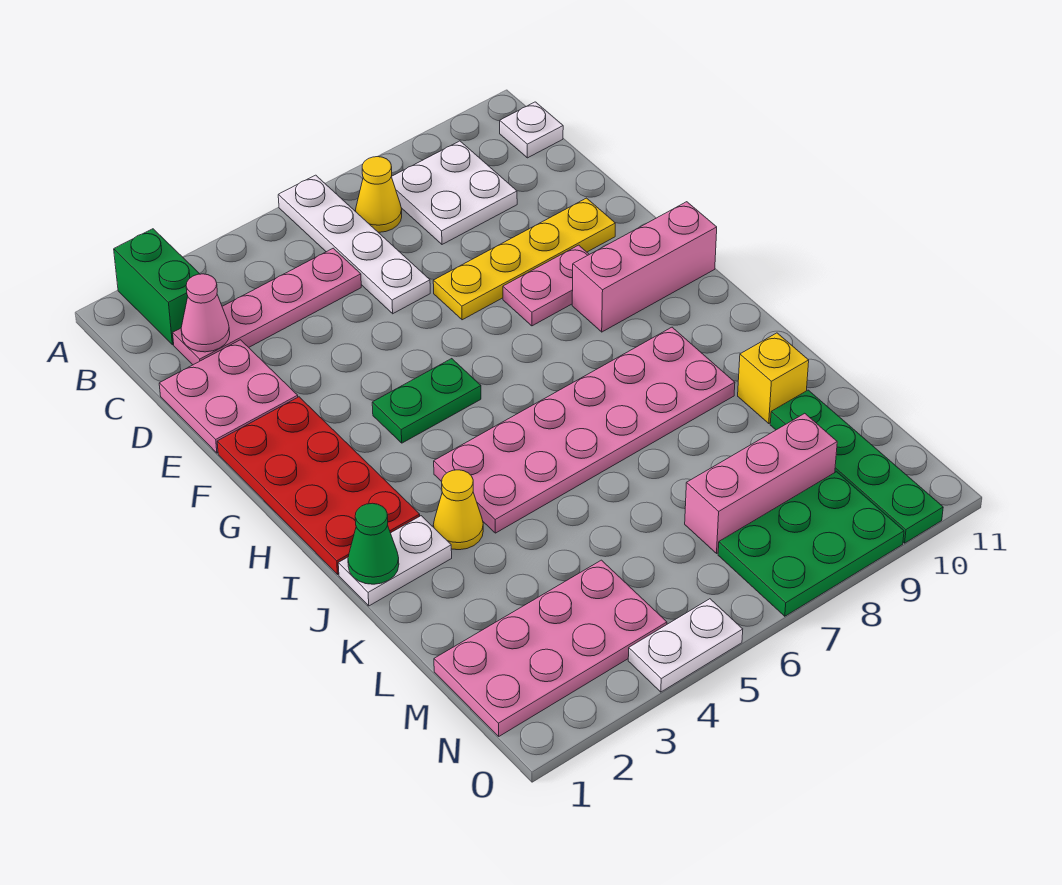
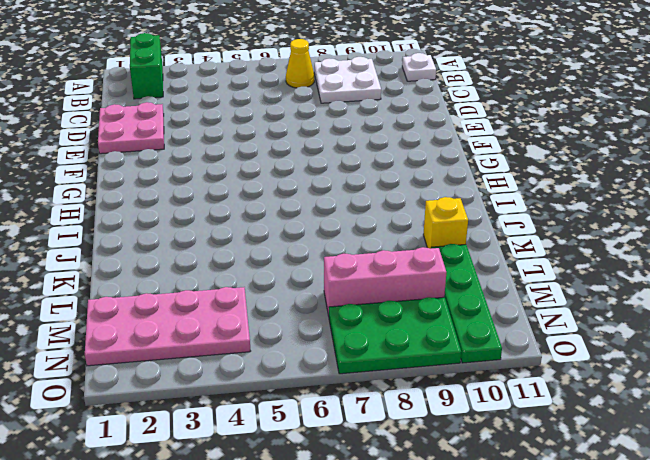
none -> white plate A6:D6 level 1
none -> pink plate C2:C5 level 1
none -> yellow plate E7:E10 level 1

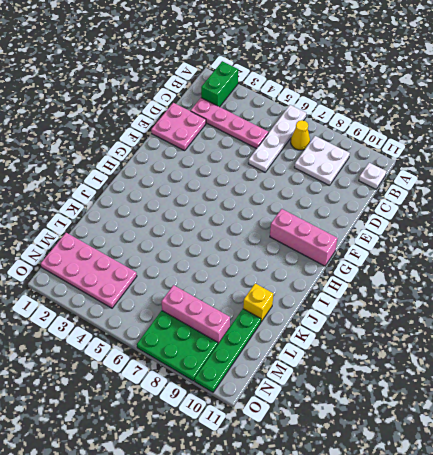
none -> yellow plate E7:E10 level 1
none -> red plate F1:I2 level 1
none -> pink plate F8:F9 level 1

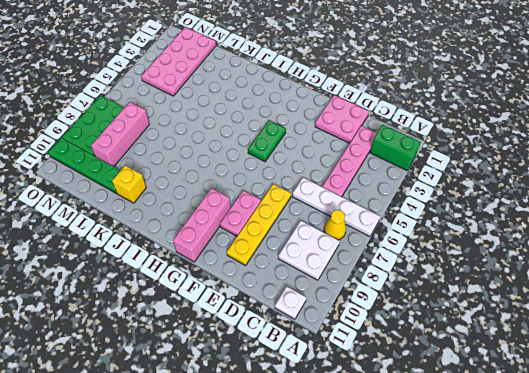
none -> red plate F1:I2 level 1
none -> pink plate I4:J9 level 1
none -> white plate J1:J2 level 1

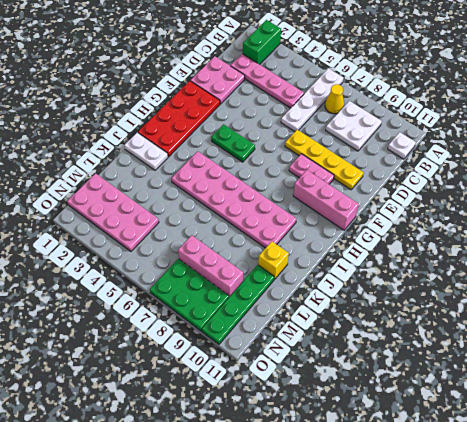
none -> yellow cone J3 level 1
none -> white plate O4:O5 level 1
none -> pink cone C2 level 2

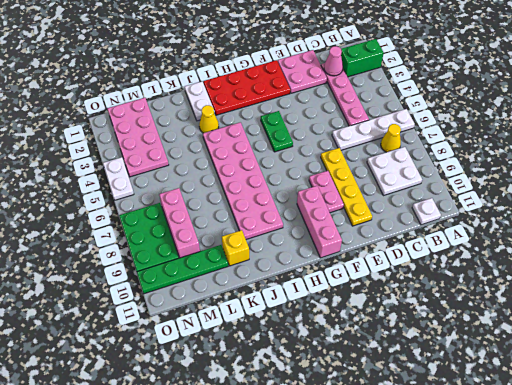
none -> green cone J1 level 2

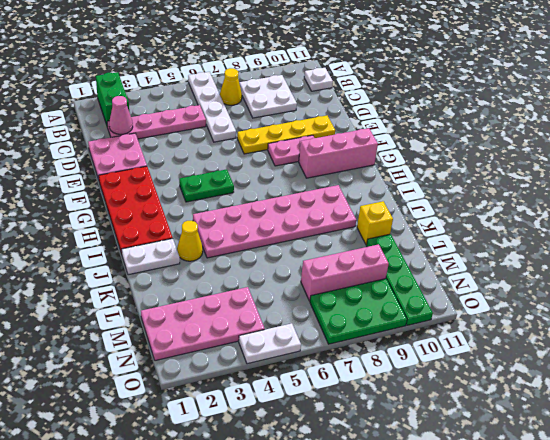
none -> green cone J1 level 2

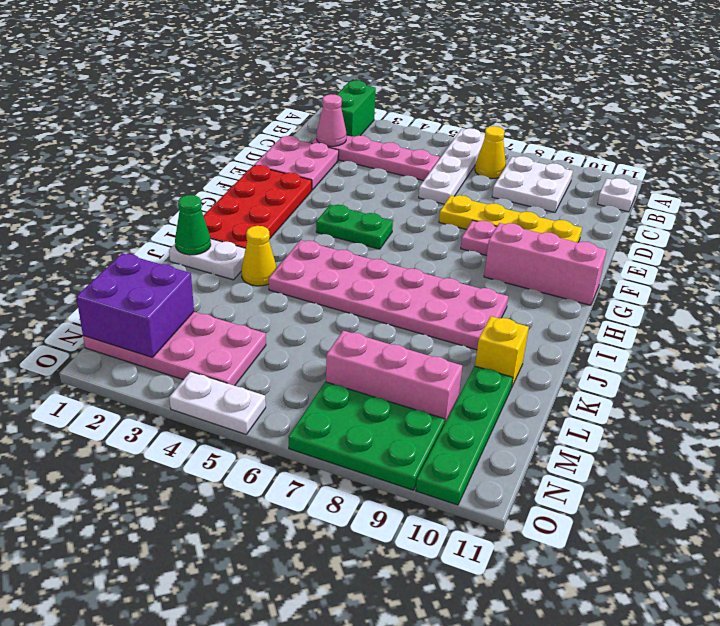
purple brick M1:N2 level 2 -> none

